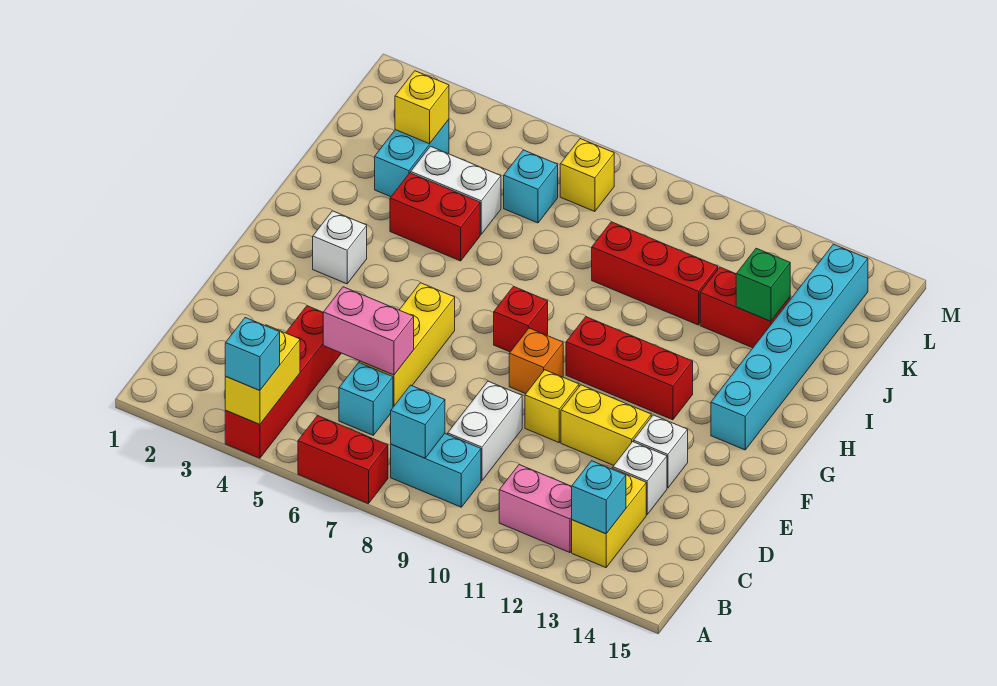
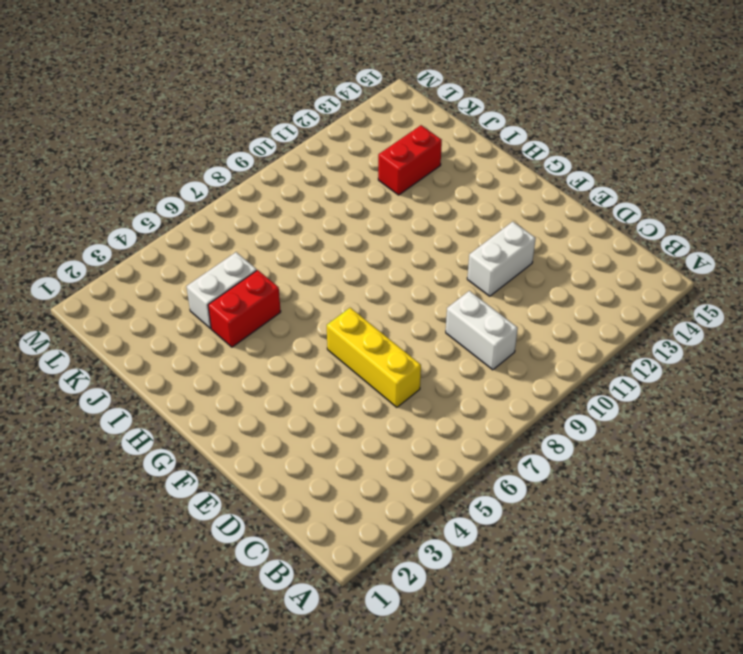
white brick E11:E12 level 1 -> yellow brick E11:E12 level 1
none -> red brick A4:D4 level 1
none -> red brick A6:A7 level 1
none -> cyan brick B8:B9 level 1
none -> pink brick B11:B12 level 1

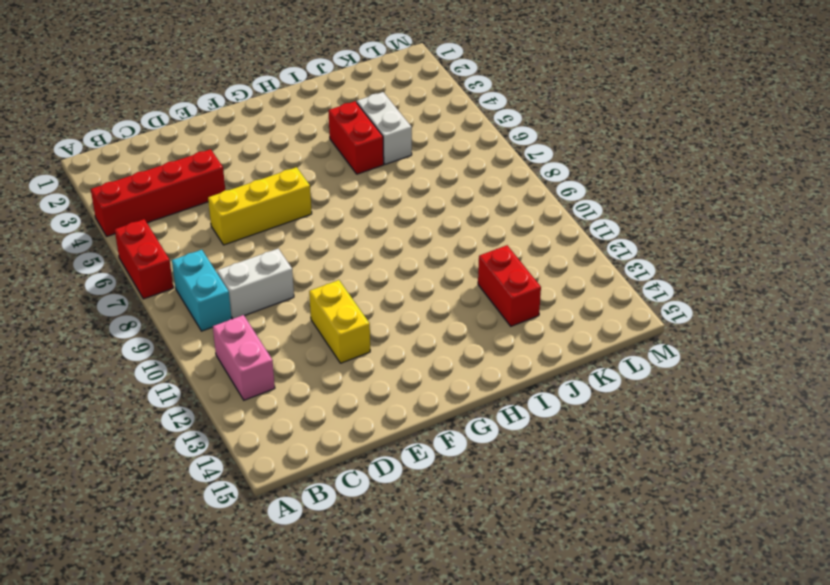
none -> yellow brick B13:C13 level 1
none -> cyan brick C6 level 1
none -> white brick D13 level 1
none -> yellow brick E10 level 1

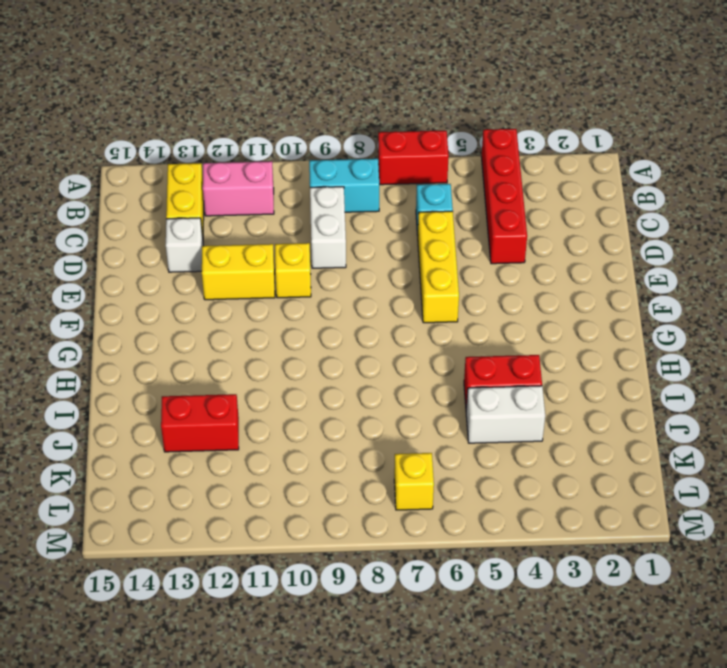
none -> white brick E13 level 1
none -> orange brick F9 level 1
none -> white brick G3 level 1
none -> red brick G8 level 1

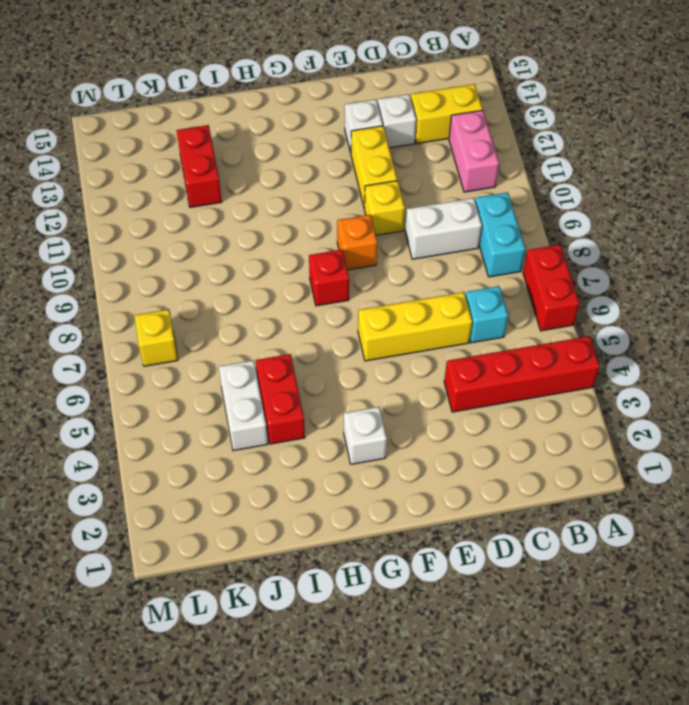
none -> red brick G10:G12 level 1
none -> cyan brick G14:L14 level 1
none -> cyan brick J3:K3 level 1
none -> red brick J9:J11 level 1

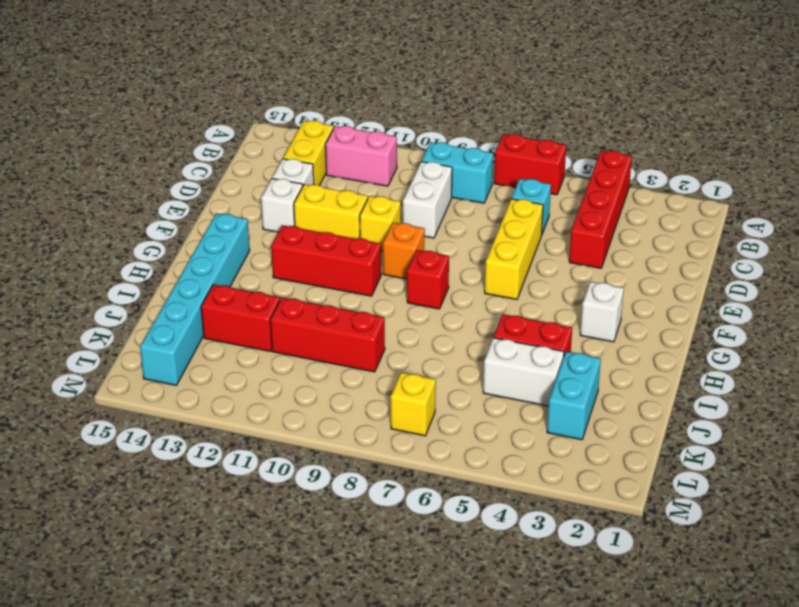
none -> cyan brick K6 level 1
none -> yellow brick A4:B4 level 2
none -> cyan brick B8 level 2
none -> cyan brick B13 level 2

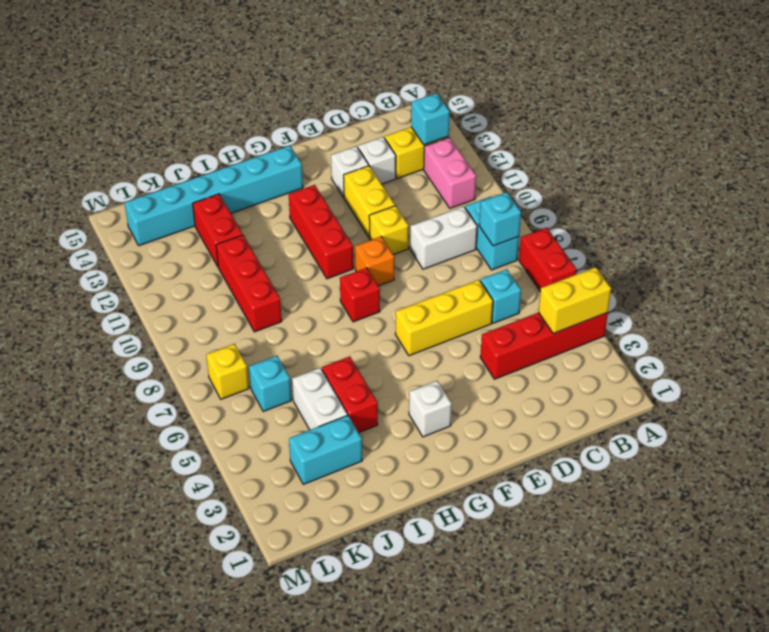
none -> pink brick D5:D6 level 2
none -> green brick J13 level 2
none -> yellow brick K3 level 2
none -> cyan brick A4 level 3

